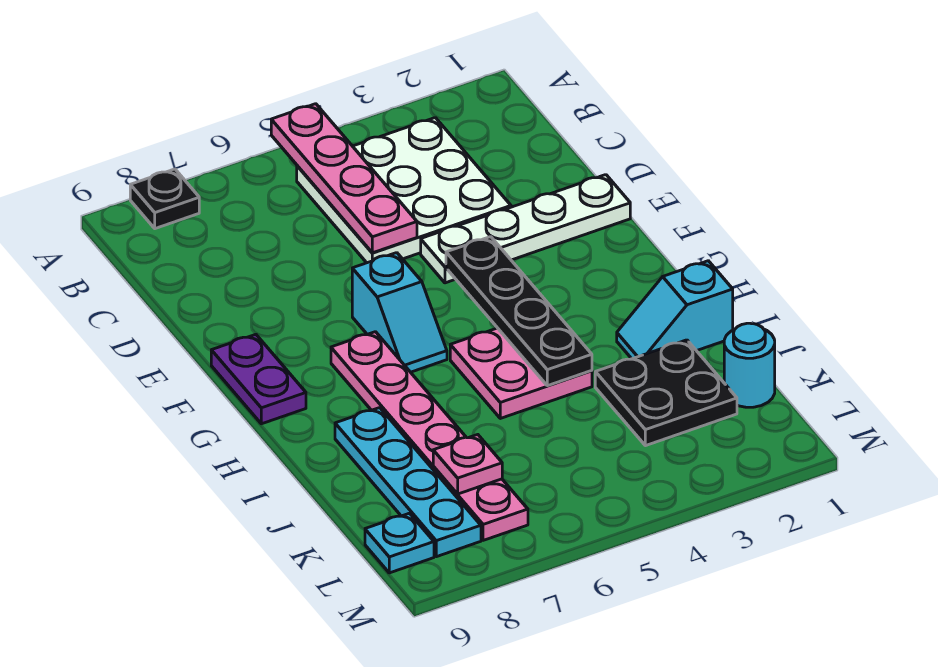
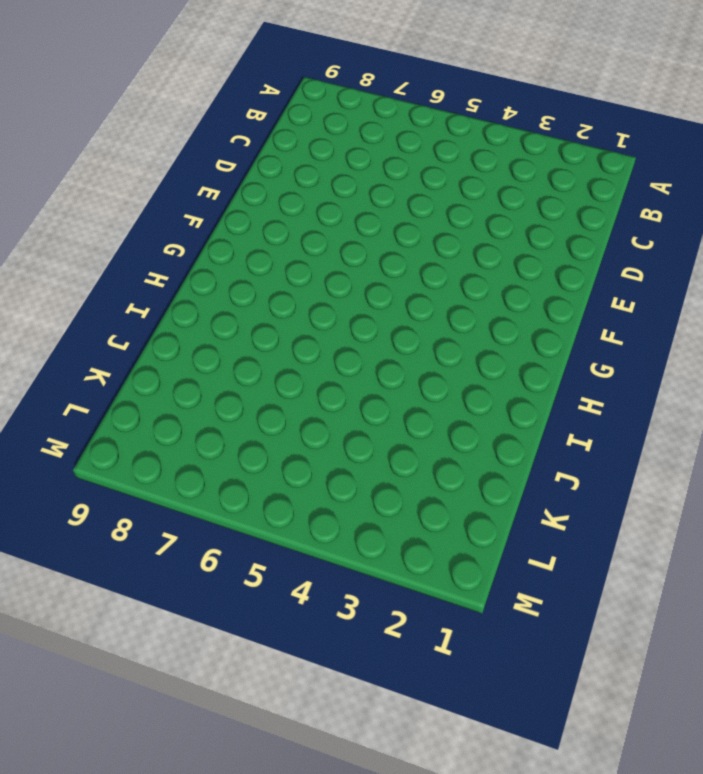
none -> black plate A8 level 1
none -> white plate B3:D5 level 1
none -> white plate E1:E4 level 1

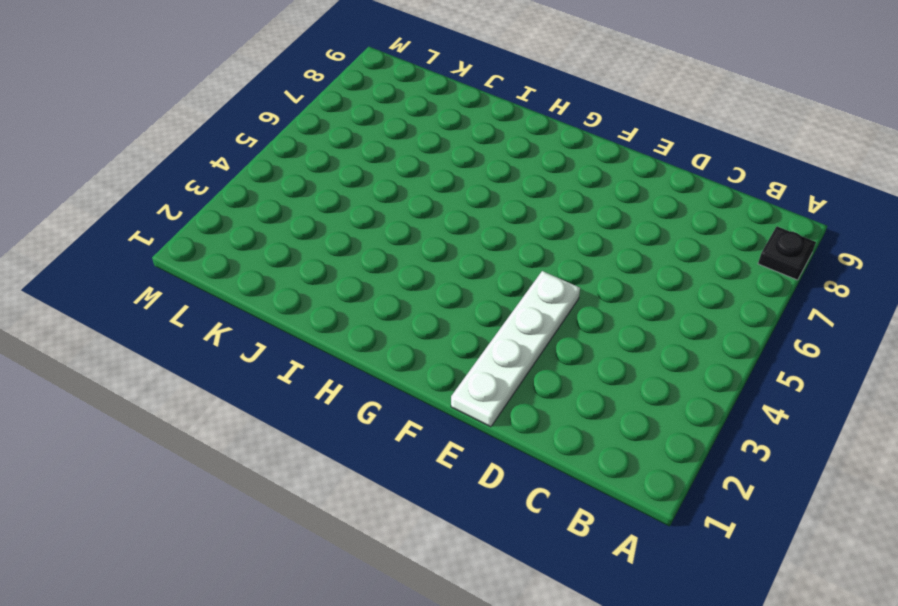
none -> white plate B3:D5 level 1
none -> cyan slope F6:G6 level 1 top F
none -> purple plate F9:G9 level 1

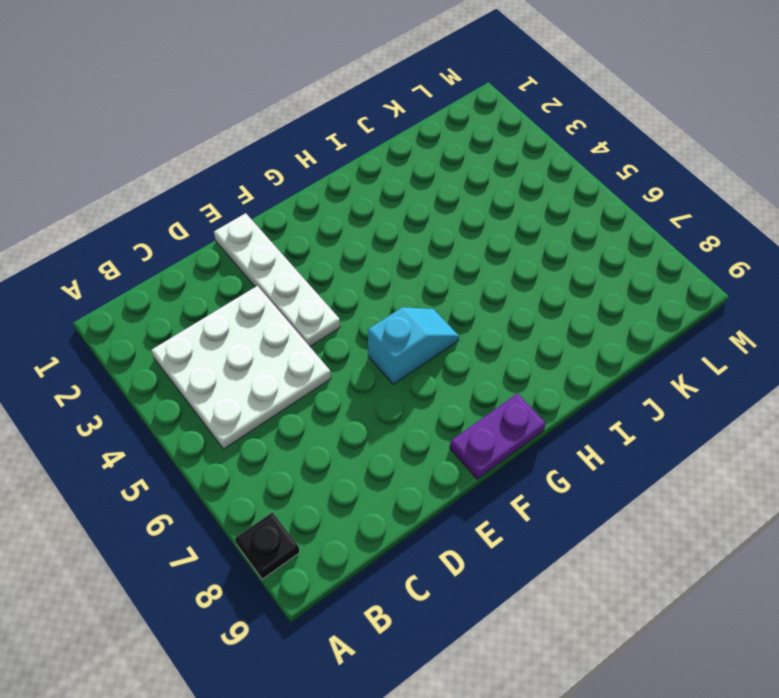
none -> pink plate G7:L7 level 1
none -> pink plate H4:I5 level 1
none -> cyan slope I1:I2 level 1 top 1

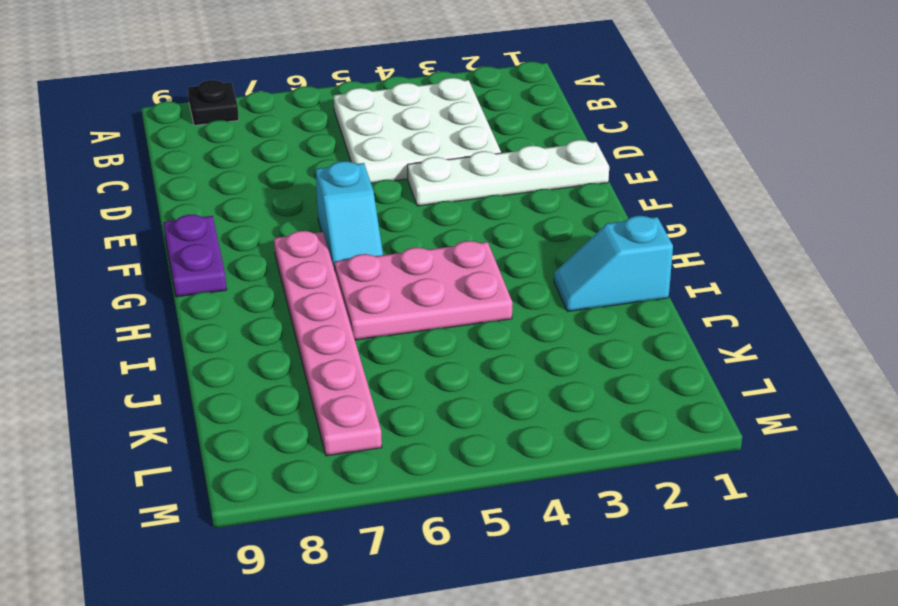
pink plate H4:I6 level 1 -> pink plate H4:I5 level 1
none -> cyan plate I8:L8 level 1
none -> black plate J2:K3 level 1
none -> cyan round brick K1 level 1

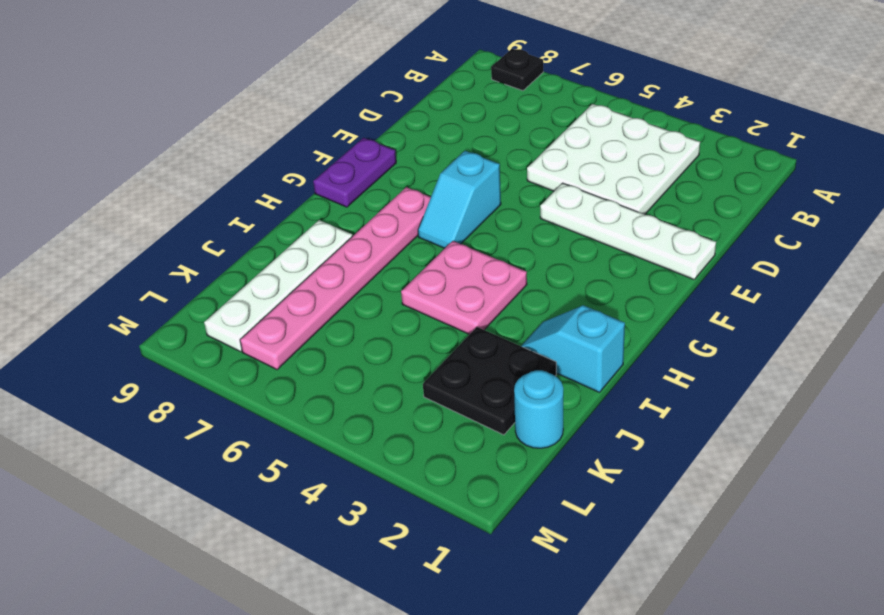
white plate I8:L8 level 1 -> cyan plate I8:L8 level 1
none -> cyan plate L9 level 1
none -> pink plate A5:D5 level 2
none -> black plate F4:I4 level 2

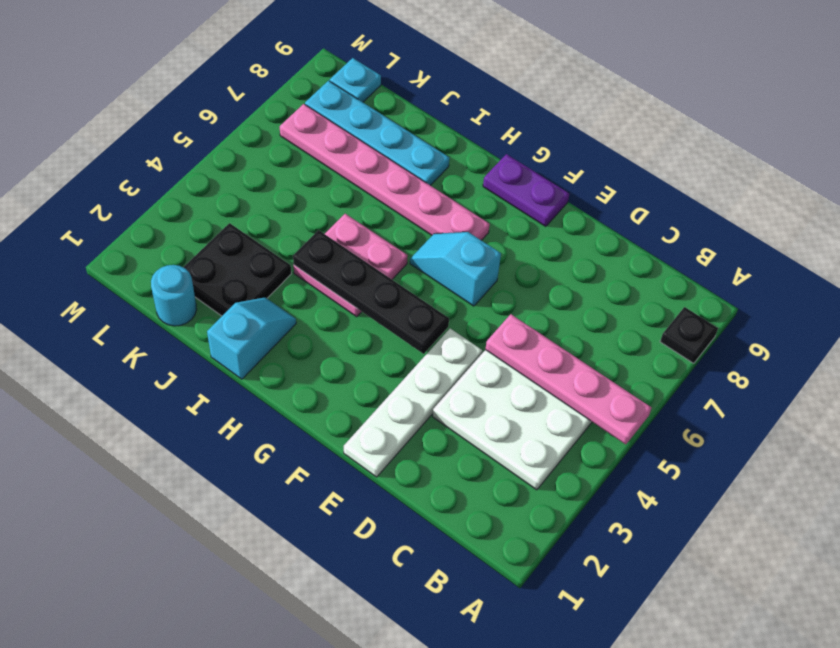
none -> pink plate K7 level 2

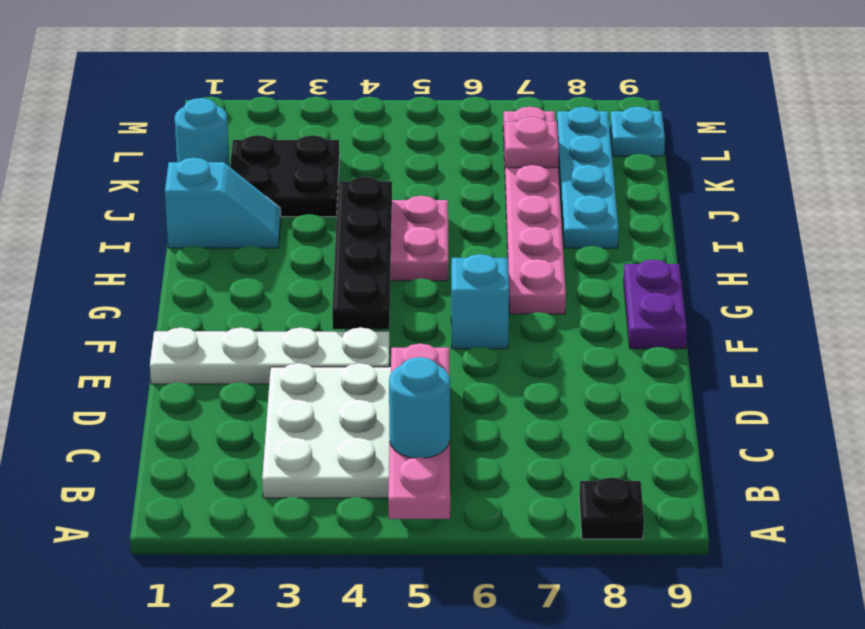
cyan round brick B5 level 3 -> none

